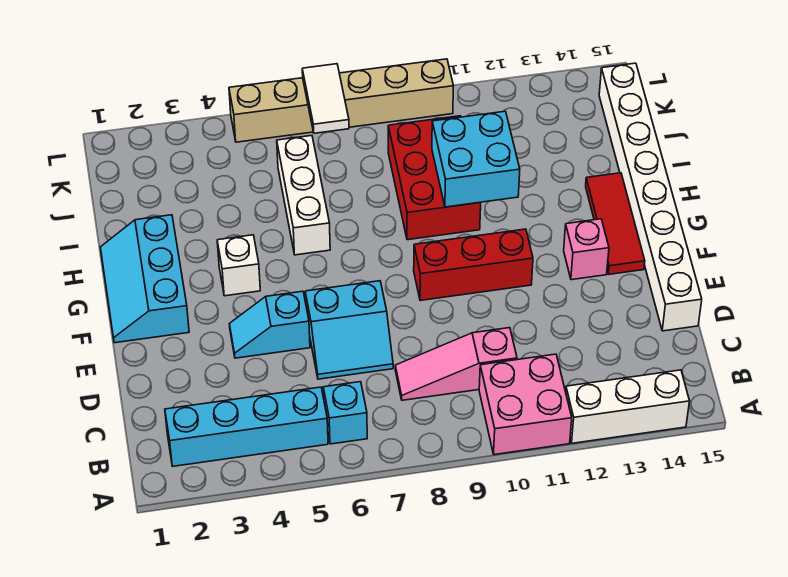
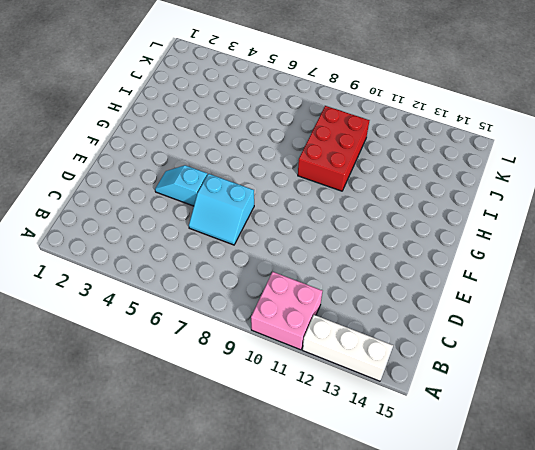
none -> cyan brick B2:B5 level 1
none -> cyan brick B6 level 1
none -> pink slope C8:C10 level 1 top 10

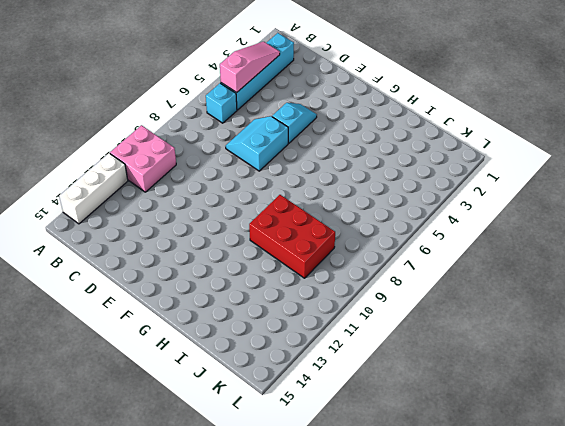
pink slope B3:B5 level 2 top 5 -> pink slope C8:C10 level 1 top 10
none -> white brick D15:K15 level 1
none -> cyan slope F1:H2 level 1 top 2
none -> red brick F9:F11 level 1

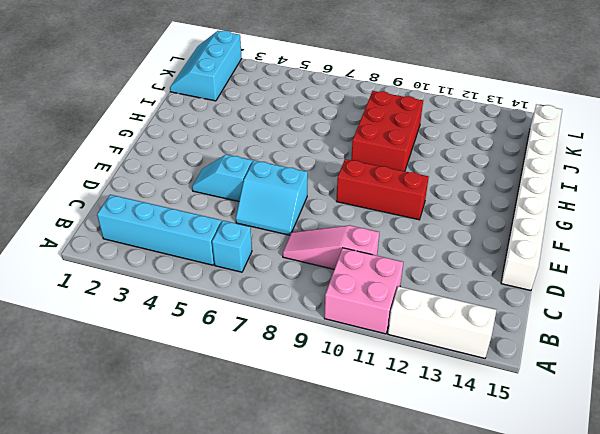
cyan slope J1:L2 level 1 top 2 -> cyan slope F1:H2 level 1 top 2
none -> pink brick F13 level 1
none -> red tile F14:H14 level 1
none -> white brick G4 level 1

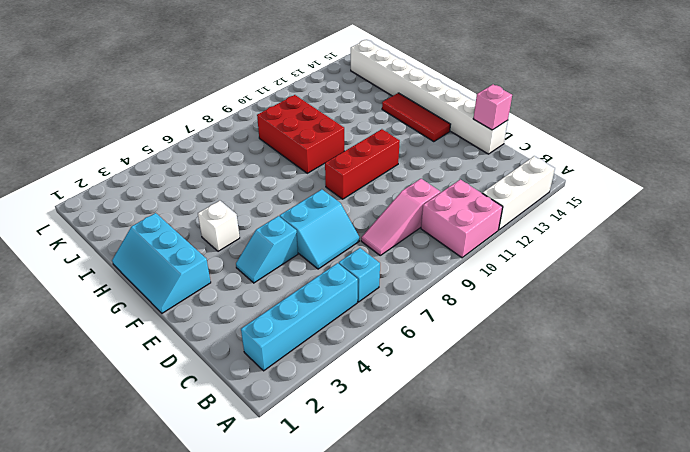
pink brick D15 level 2 -> pink brick F13 level 1
none -> white brick H6:J6 level 1
none -> tan brick L5:L10 level 1
none -> cyan brick H10:I11 level 2

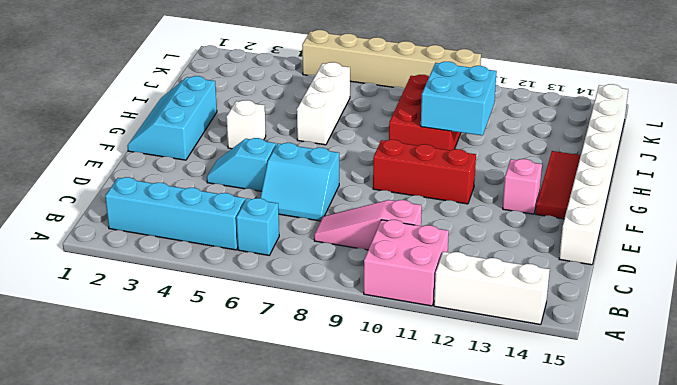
none -> white tile K7:L7 level 2

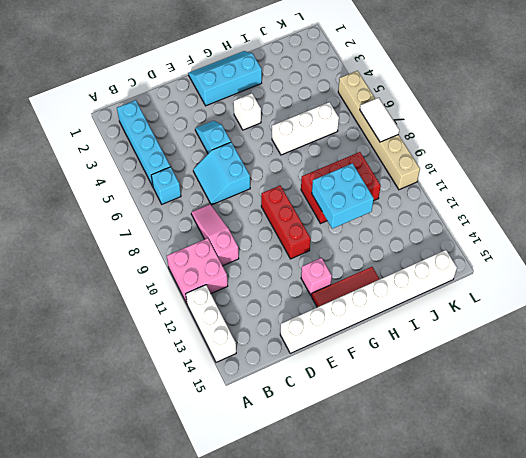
white tile L7:L8 level 2 -> white tile K7:L7 level 2

